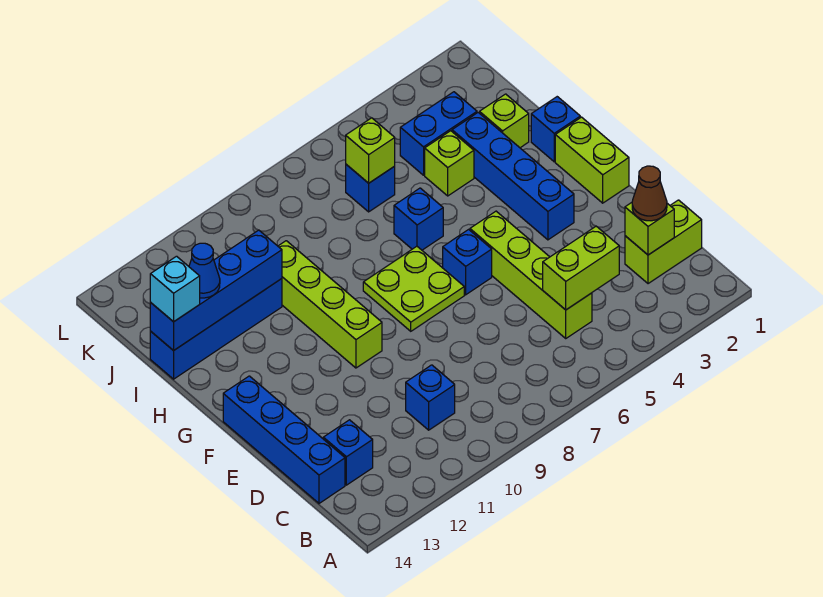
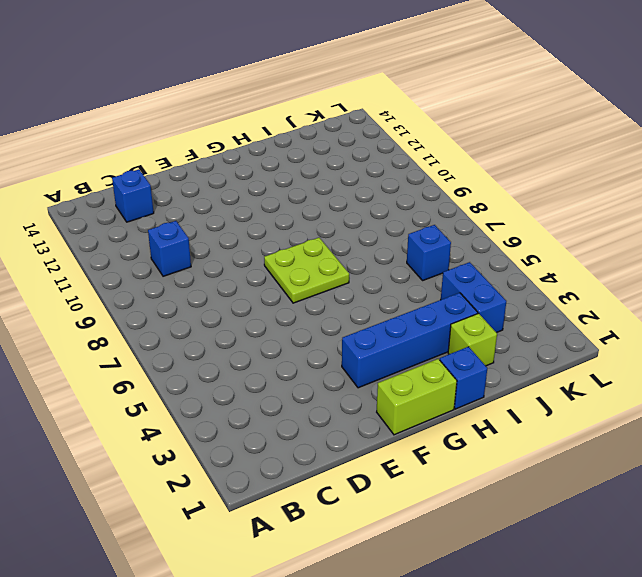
none -> lime brick C1:C2 level 1
none -> lime brick C5:F5 level 1
none -> blue brick C14:F14 level 1

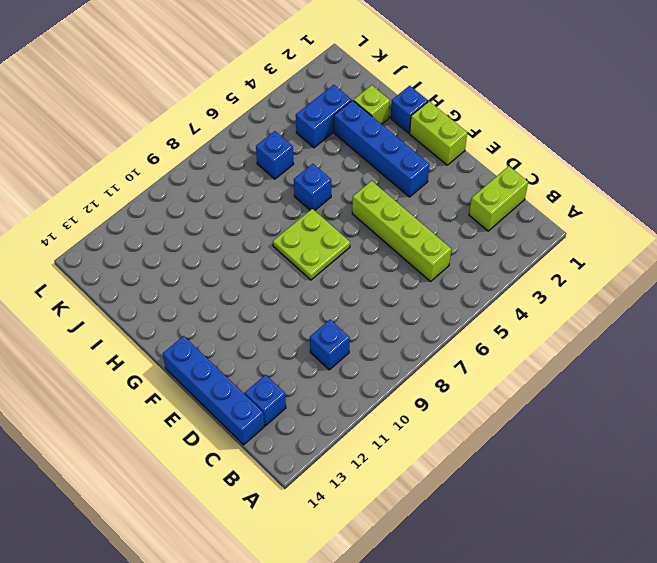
none -> blue brick F6 level 1
none -> lime brick F10:I10 level 1
none -> lime brick I4 level 1

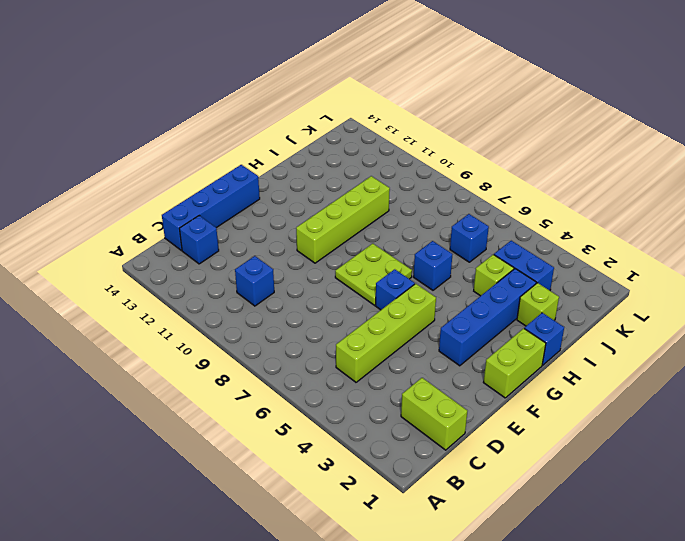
none -> blue brick I11:I14 level 1
none -> lime brick C2 level 2
none -> lime brick C4:C5 level 2

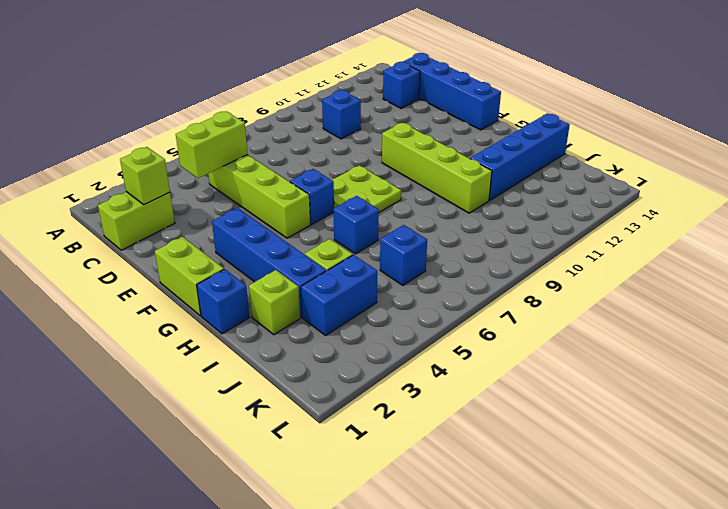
none -> blue brick I11:I14 level 2
none -> lime brick J6 level 2
none -> brown cone C2 level 3

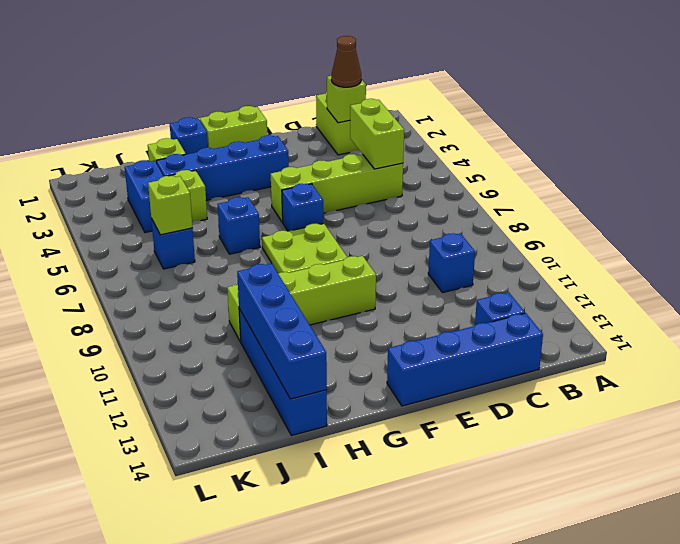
none -> blue cone I13 level 3
none -> cyan brick I14 level 3

